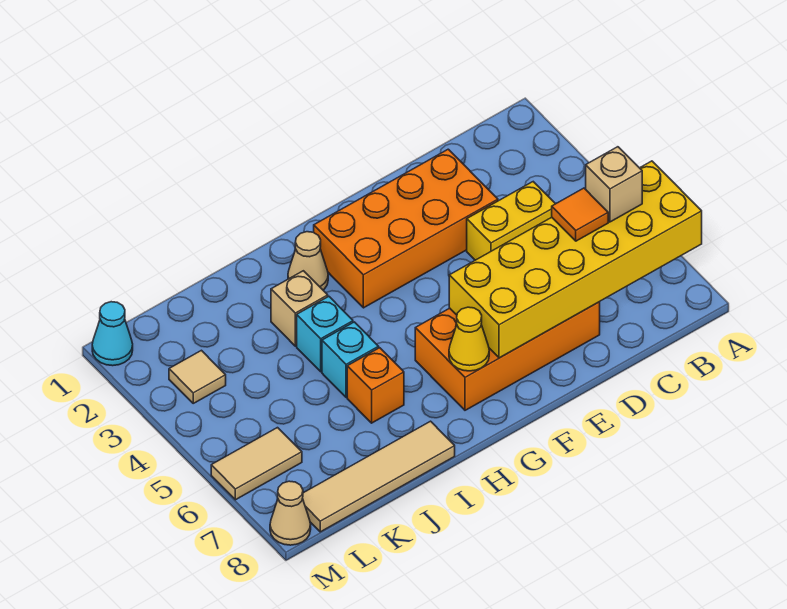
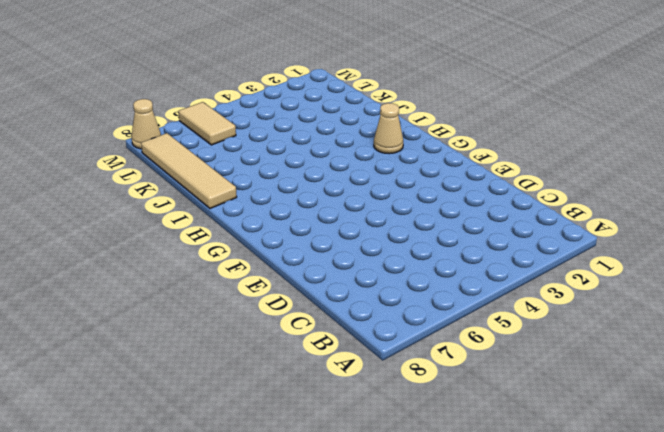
none -> yellow brick C4:D4 level 1
none -> orange brick D2:G3 level 1
none -> orange brick D6:G7 level 1

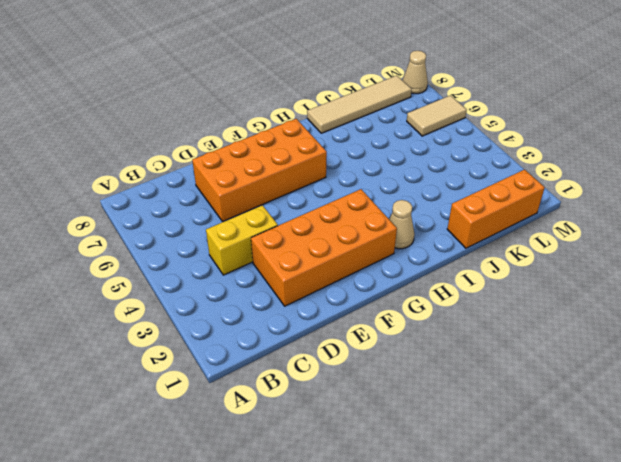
orange brick J1:L1 level 1 -> none
none -> tan brick I3 level 1
none -> cyan brick I4 level 1
none -> cyan brick I5 level 1

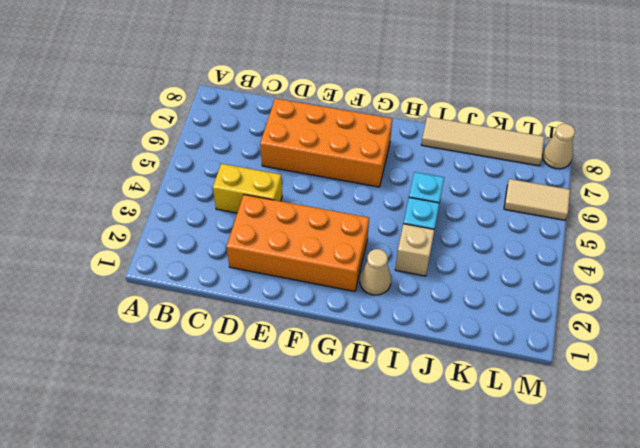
none -> orange brick I6 level 1
none -> tan tile L3 level 1
none -> cyan cone M1 level 1

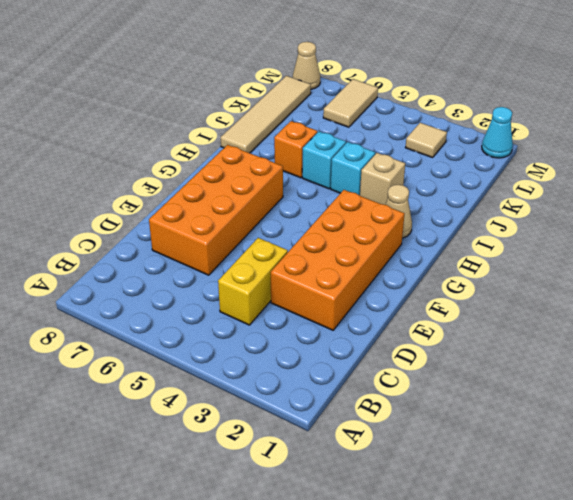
none -> yellow brick A6:F7 level 2
none -> yellow cone G7 level 2
none -> tan brick B6 level 3

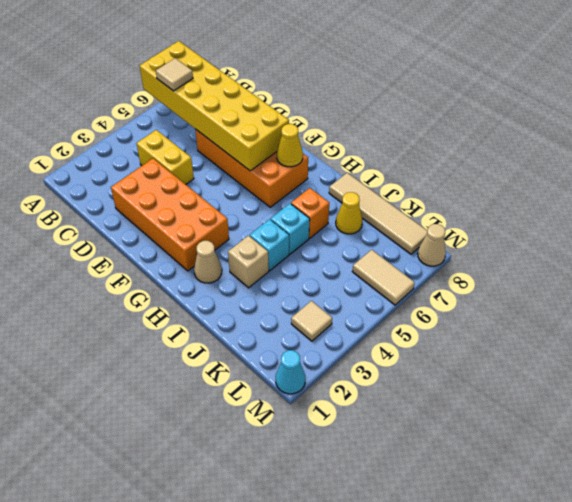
tan tile B6 level 3 -> tan brick B6 level 3
yellow cone J7 level 1 -> none
none -> orange tile C6 level 3

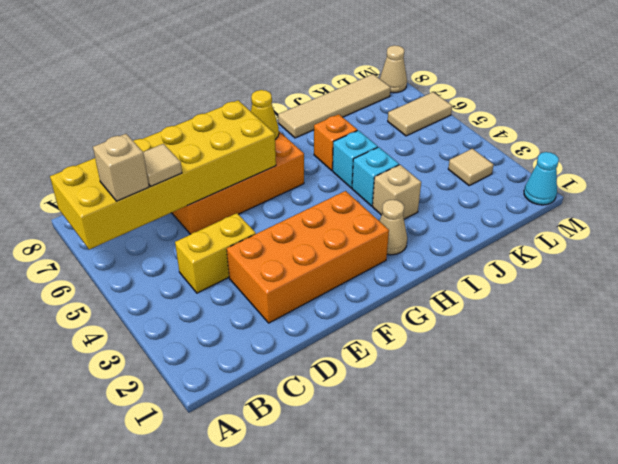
tan tile C6 level 3 -> orange tile C6 level 3

